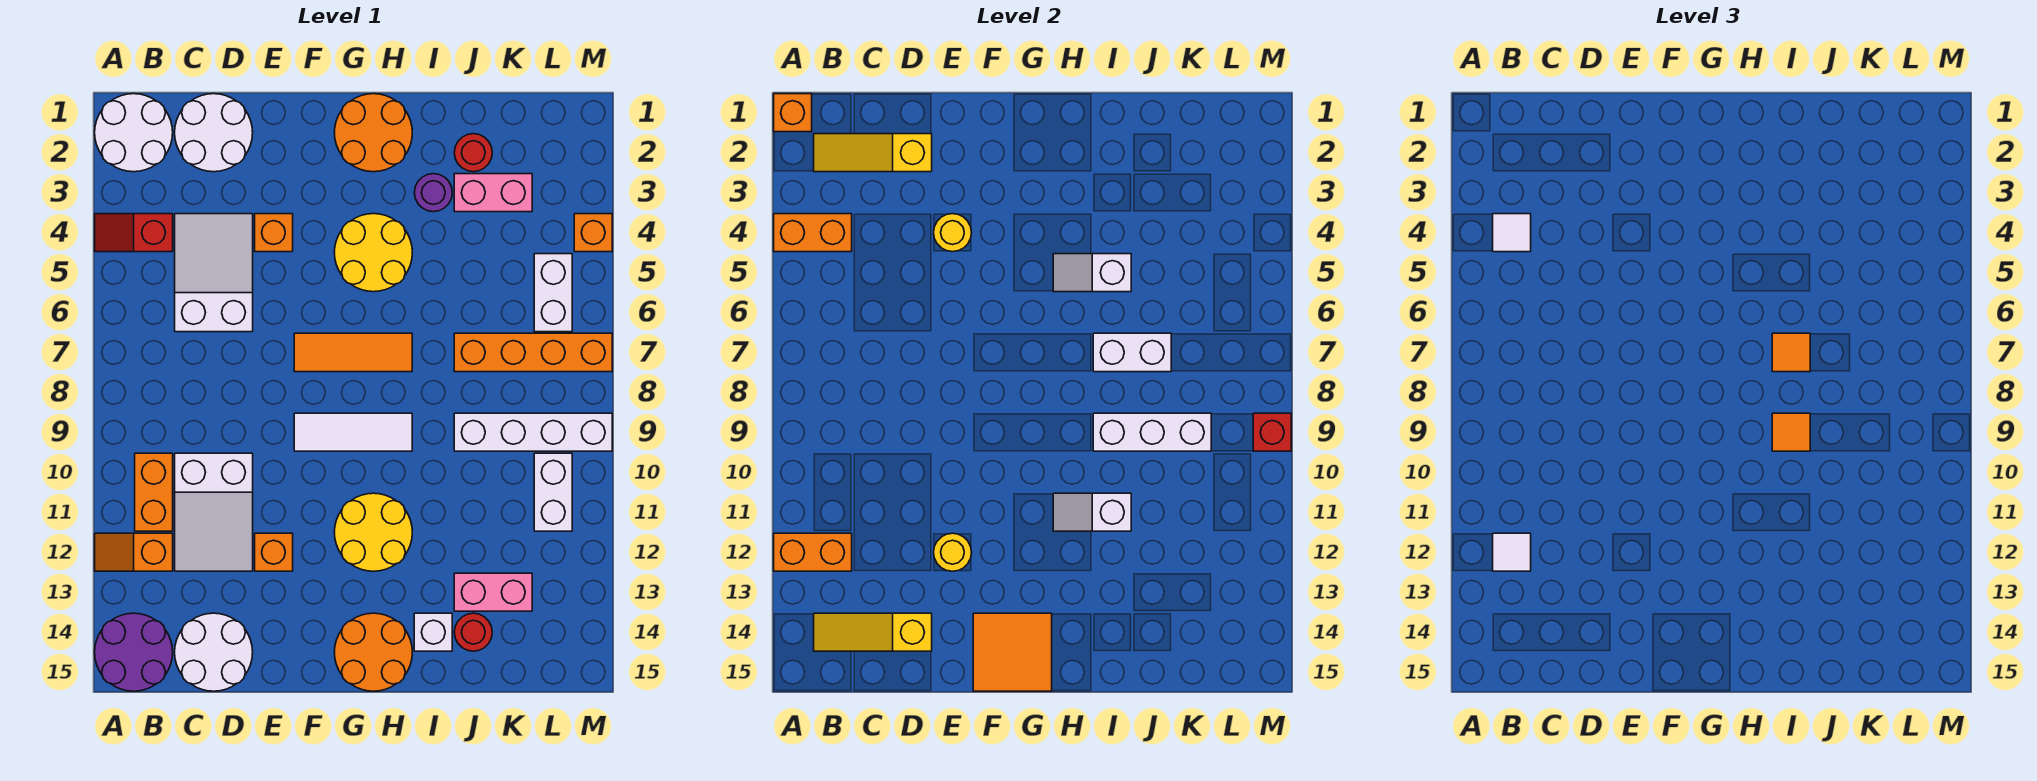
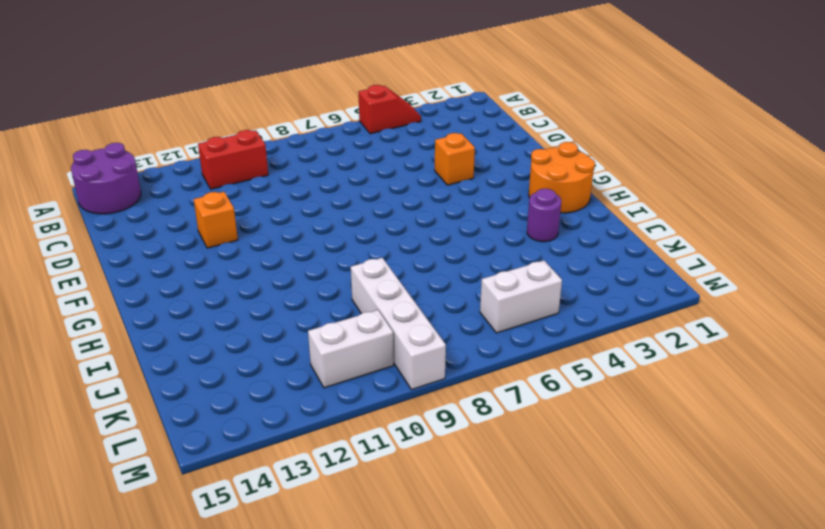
red slope A4:A5 level 1 top 5 -> red slope A4:B4 level 1 top B
red brick B10:B11 level 1 -> orange brick B10:B11 level 1
none -> white round brick A1:B2 level 1
none -> orange slope A12:B12 level 1 top B
none -> white round brick C1:D2 level 1
none -> white slope C4:D6 level 1 top 6

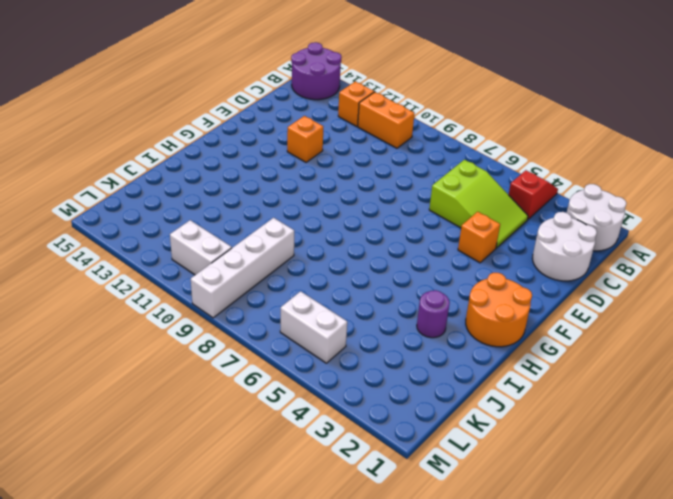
lime slope C4:D6 level 1 top 6 -> white slope C4:D6 level 1 top 6
none -> white slope C10:D12 level 1 top 10
none -> white round brick C14:D15 level 1
none -> orange tile F7:H7 level 1
none -> white tile F9:H9 level 1

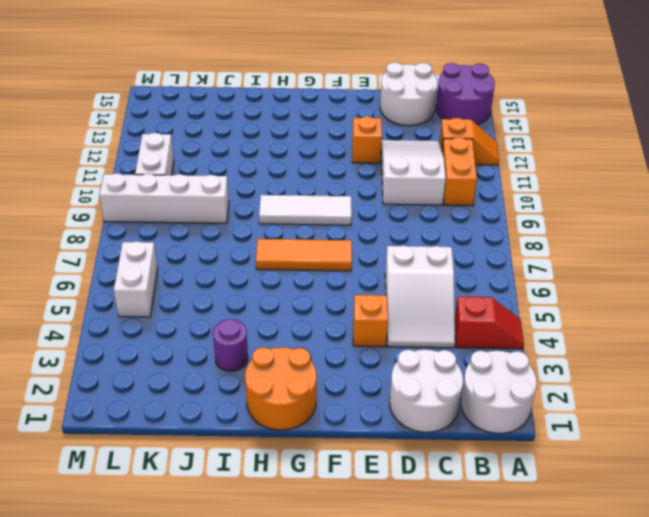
none -> yellow round brick G4:H5 level 1
none -> yellow round brick G11:H12 level 1
none -> orange round brick G14:H15 level 1
none -> white brick I14 level 1

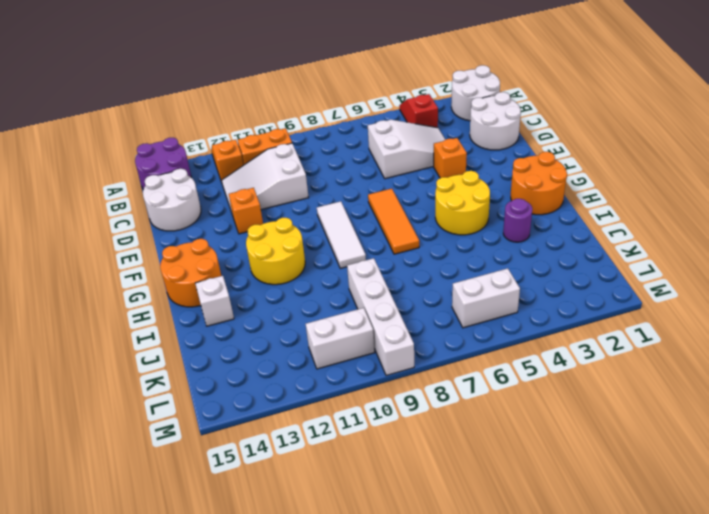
none -> red round brick J2 level 1
none -> pink brick J3:K3 level 1
none -> orange brick J7:M7 level 1
none -> pink brick J13:K13 level 1

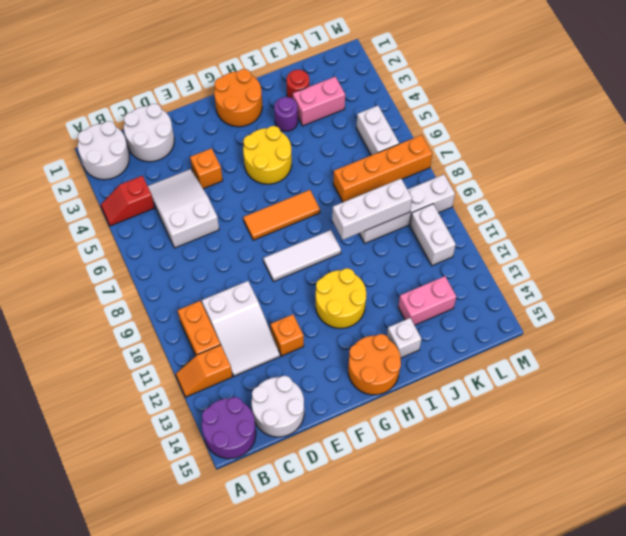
none -> red round brick J14 level 1
none -> orange brick M4 level 1
none -> orange brick A1 level 2
none -> orange brick A4:B4 level 2

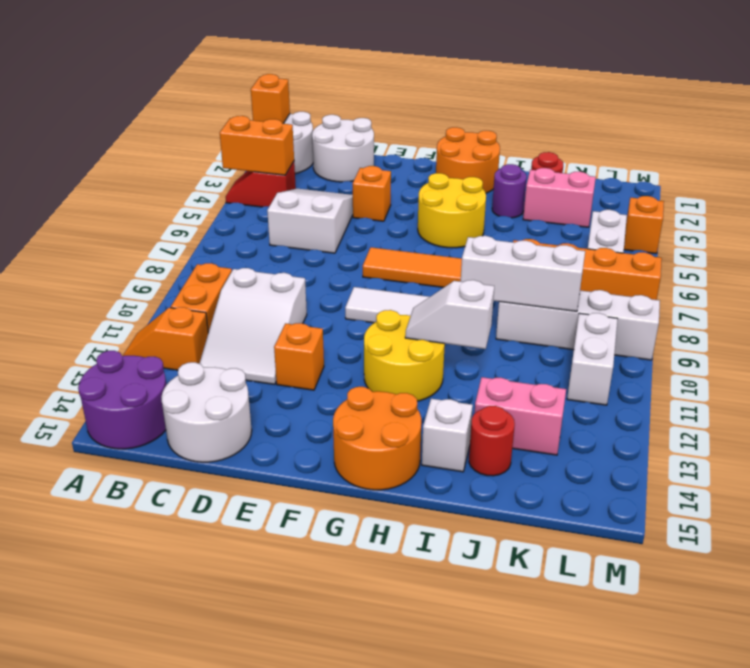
none -> orange brick A12:B12 level 2
none -> yellow slope B2:D2 level 2 top D
none -> yellow slope B14:D14 level 2 top D
none -> yellow round brick E4 level 2

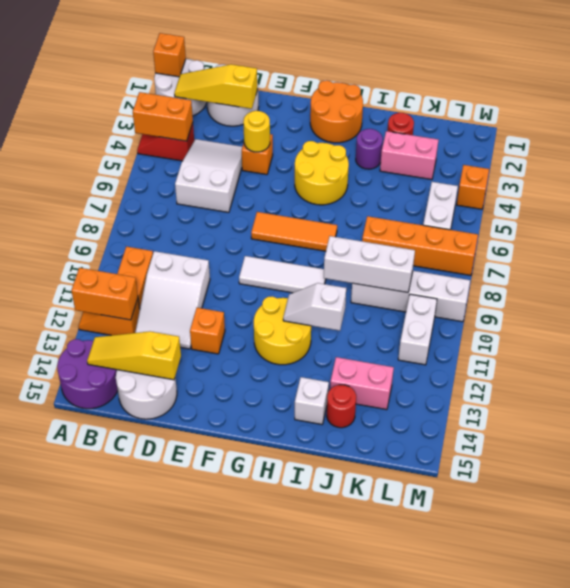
none -> orange round brick G14:H15 level 1
none -> yellow round brick E12 level 2
none -> orange tile F14:G15 level 2
none -> white slope H5:I5 level 2 top I

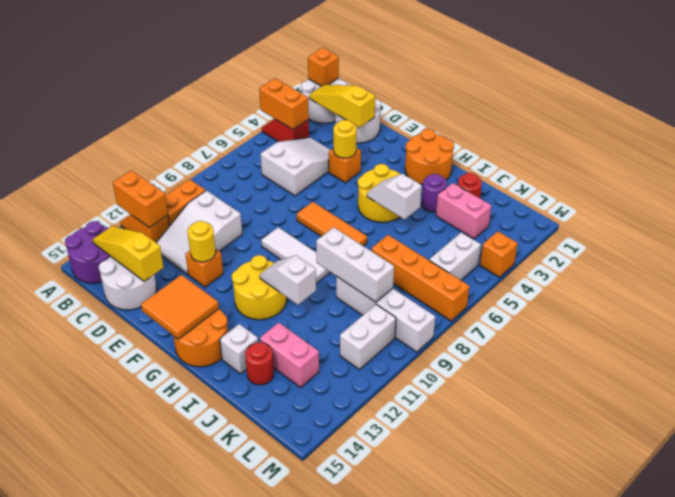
none -> white brick I7:J7 level 2
none -> red brick M9 level 2
none -> white tile B4 level 3
none -> white tile B12 level 3

